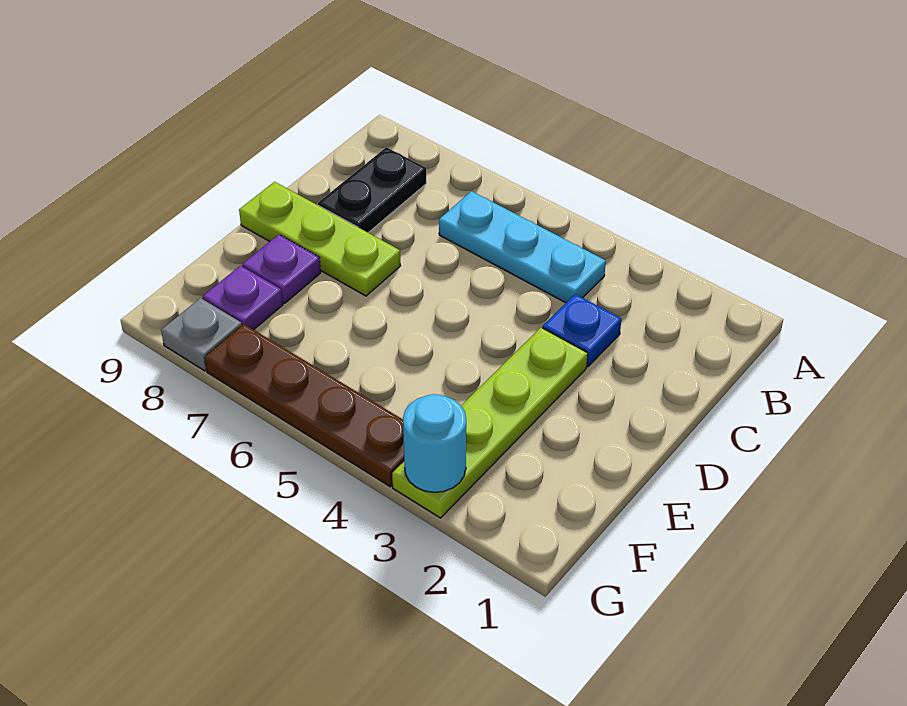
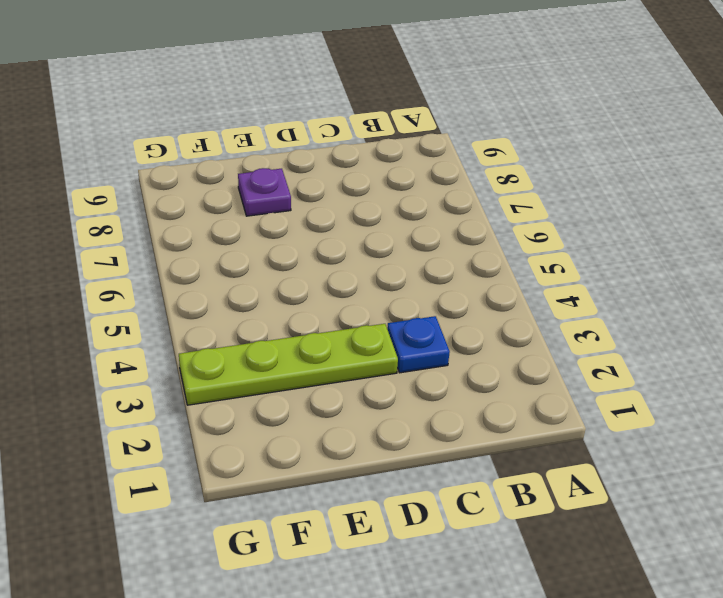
none -> cyan plate B4:B6 level 1
none -> black plate B8:C8 level 1

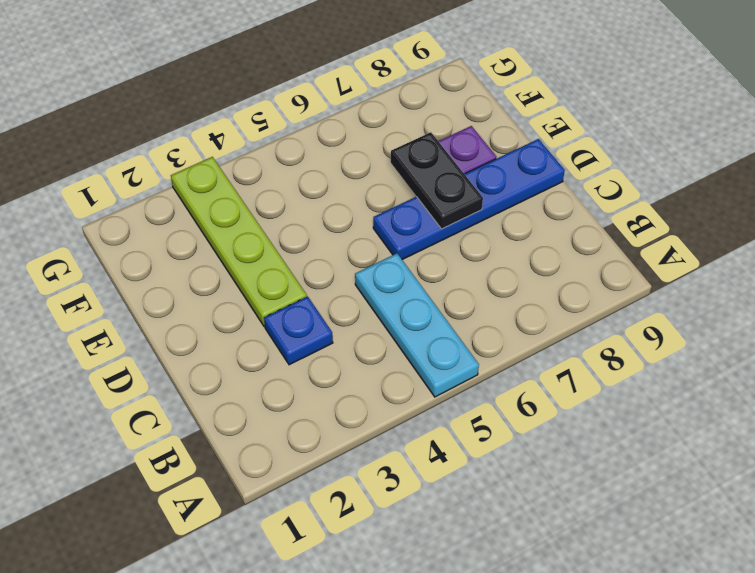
cyan plate A5:C5 level 1 -> cyan plate B4:B6 level 1
blue plate D6:D9 level 1 -> lime plate D7:D9 level 1
black plate D7:E7 level 2 -> black plate B8:C8 level 1
none -> purple plate F8 level 1
none -> brown plate G4:G7 level 1

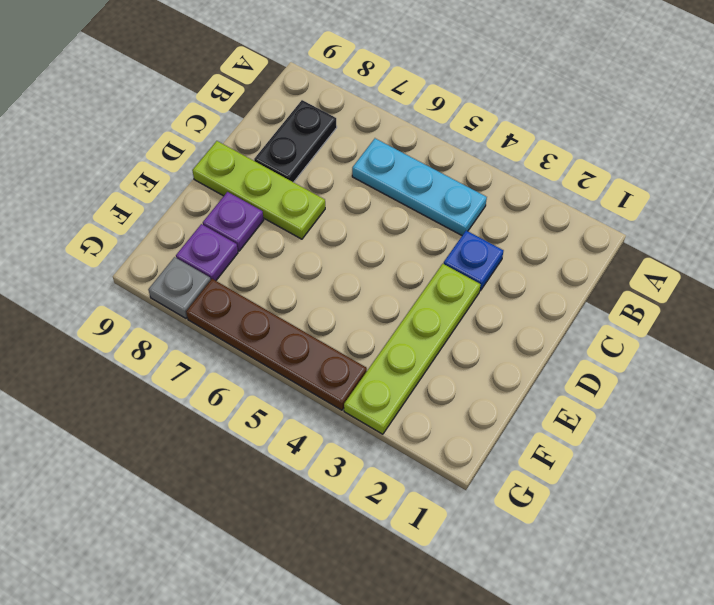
none -> cyan round brick G3 level 2

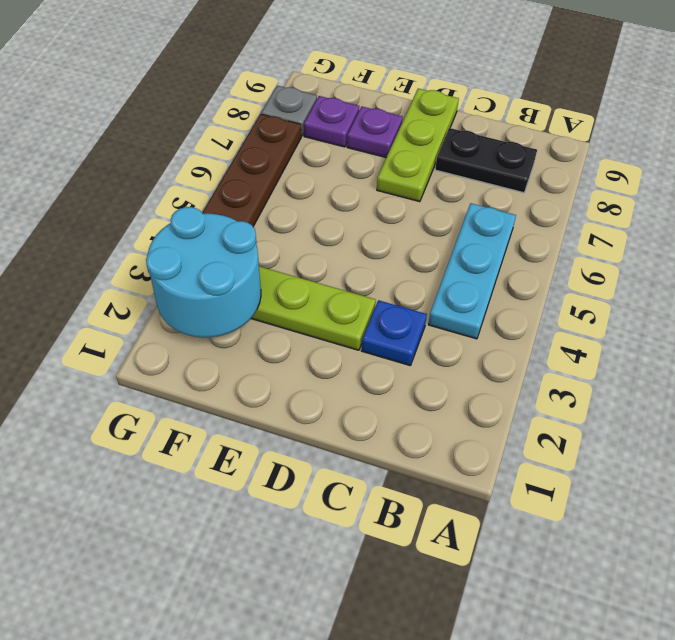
cyan round brick F2:G3 level 2 -> cyan round brick G3 level 2

